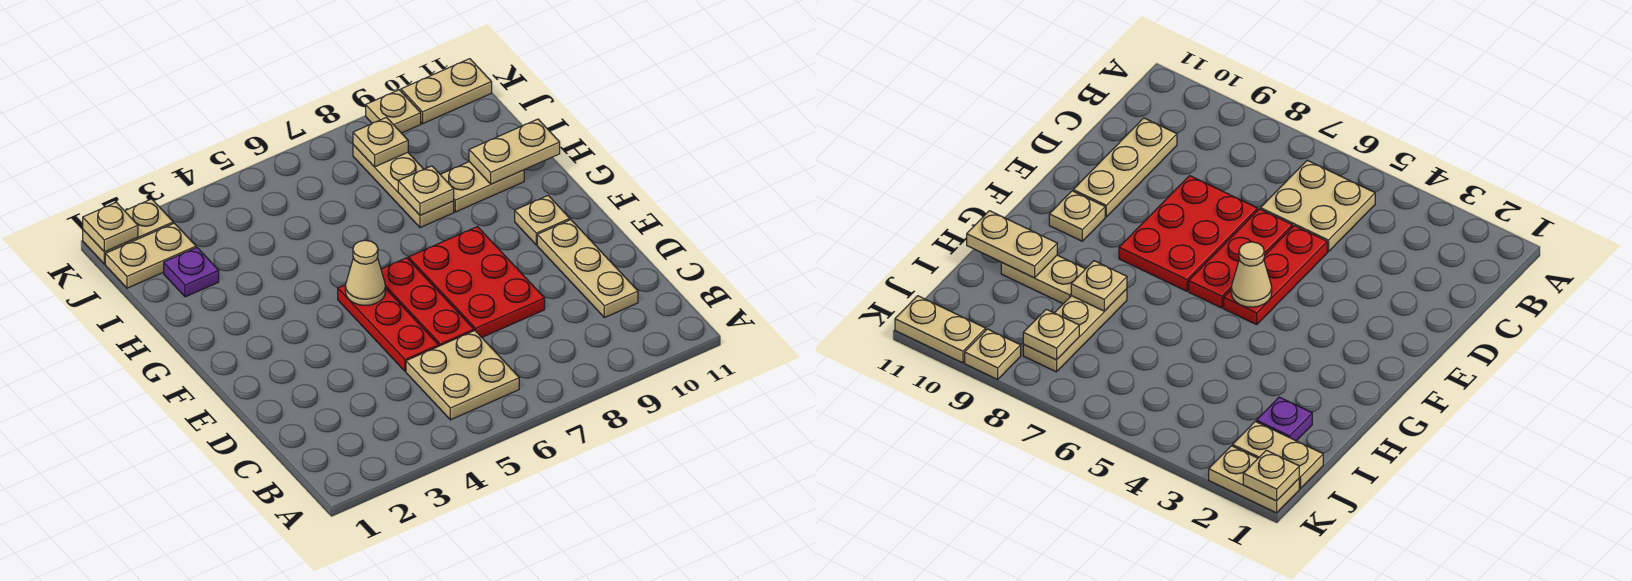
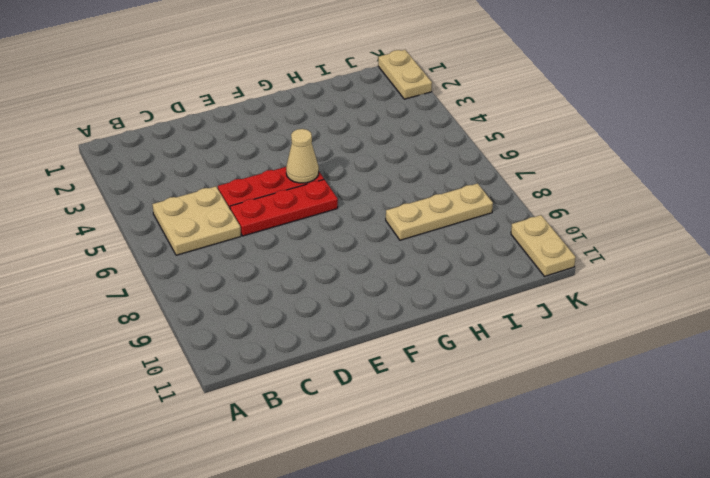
none -> tan plate C10:E10 level 1
none -> red plate D7:F8 level 1
none -> tan plate F10 level 1

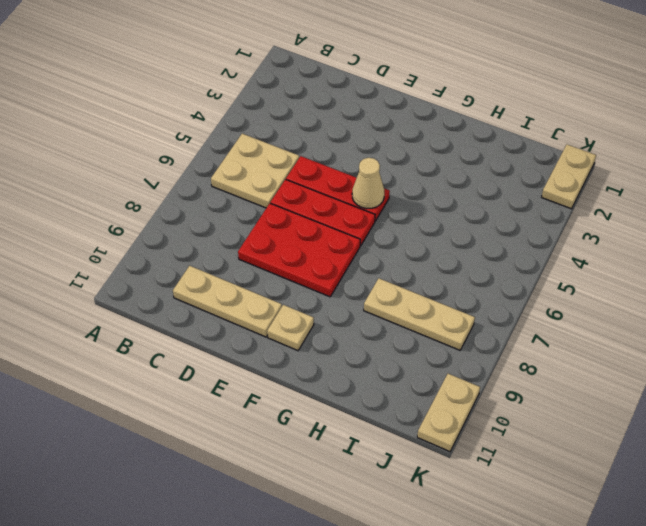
none -> tan plate H9:H10 level 1
none -> purple plate I2 level 1
none -> tan plate J1:J2 level 1

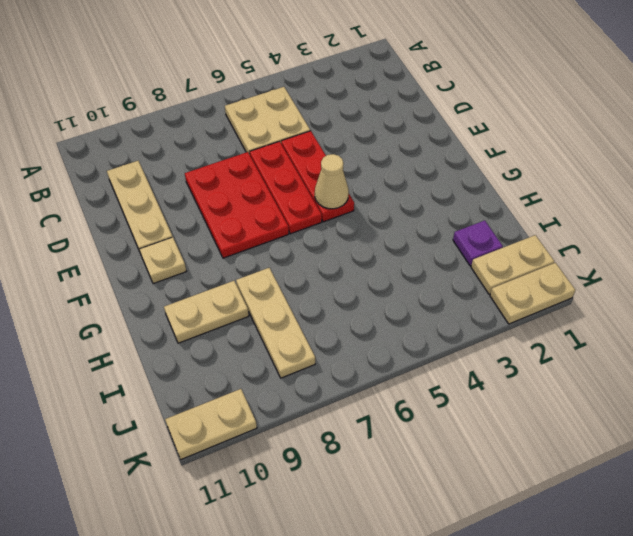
none -> tan plate K9 level 1
none -> tan plate H8 level 2
none -> tan plate H10:H11 level 2

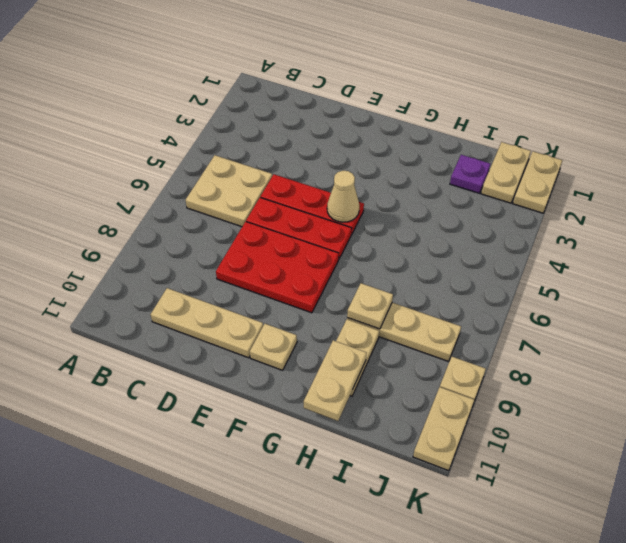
none -> tan plate J8 level 2
none -> tan plate K1 level 2

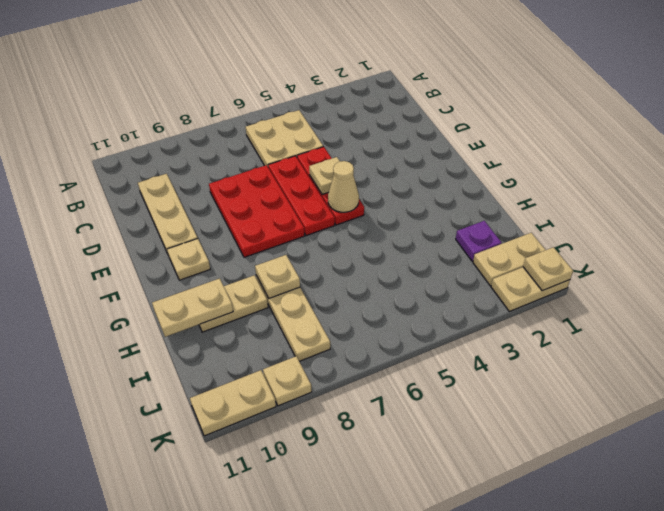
tan plate E5 level 2 -> tan plate J8 level 2

